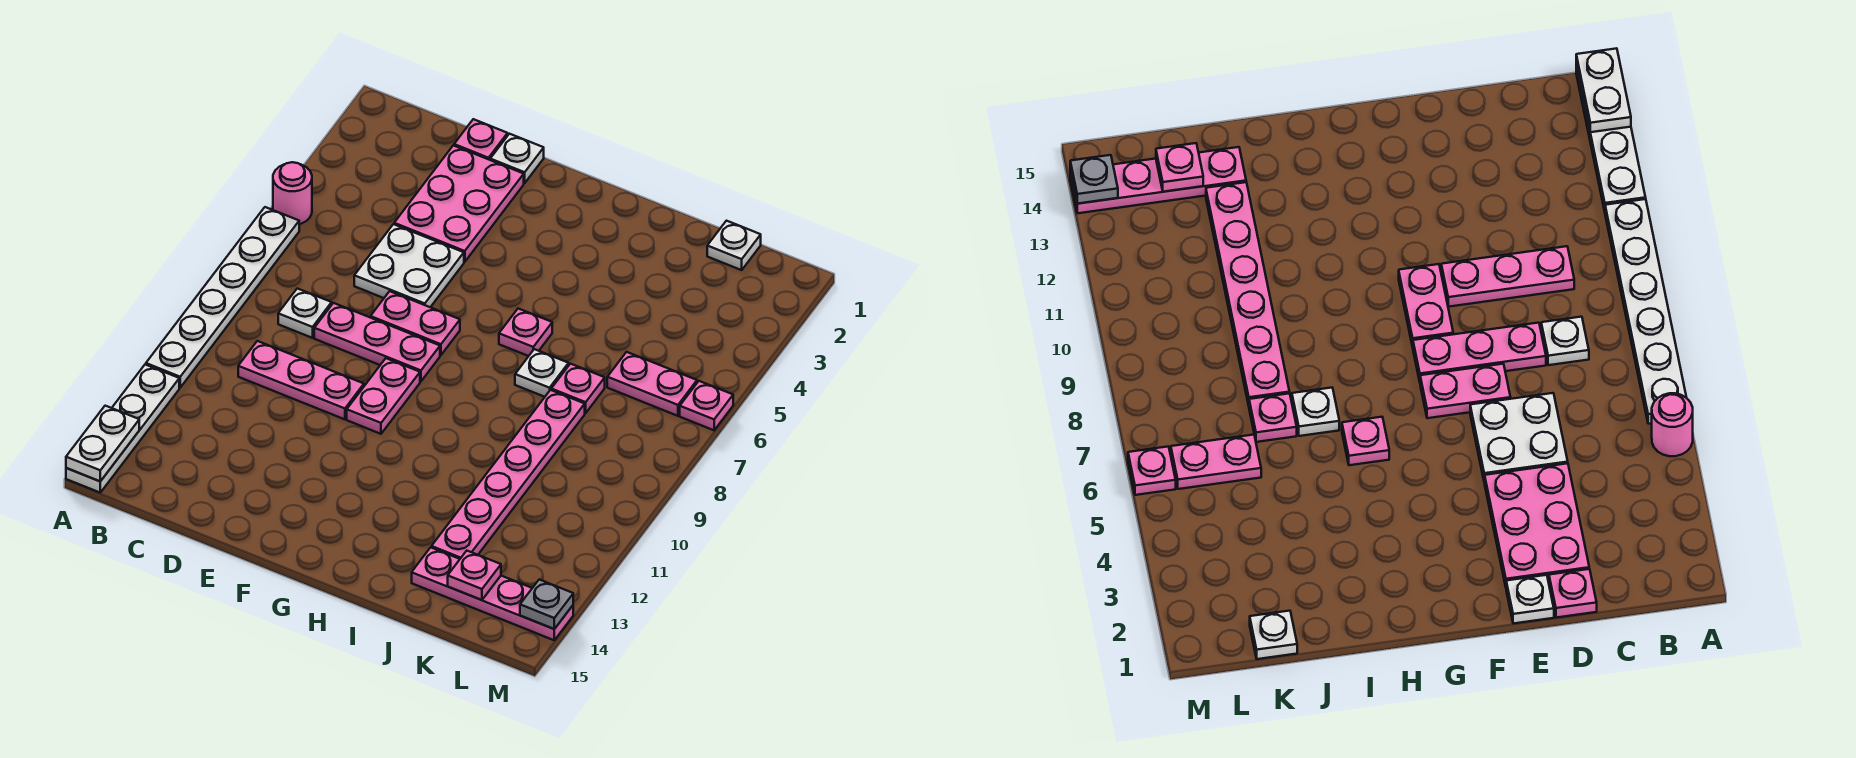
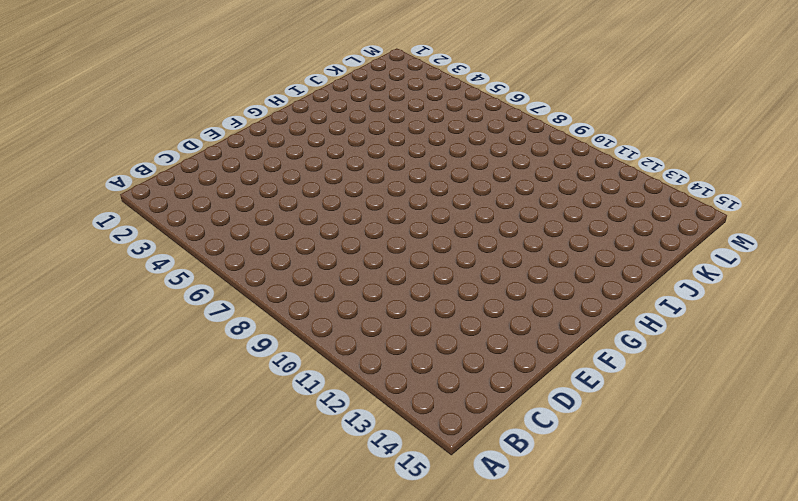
none -> pink round brick A5 level 1
none -> white plate A6:A11 level 1
none -> white plate A12:A15 level 1

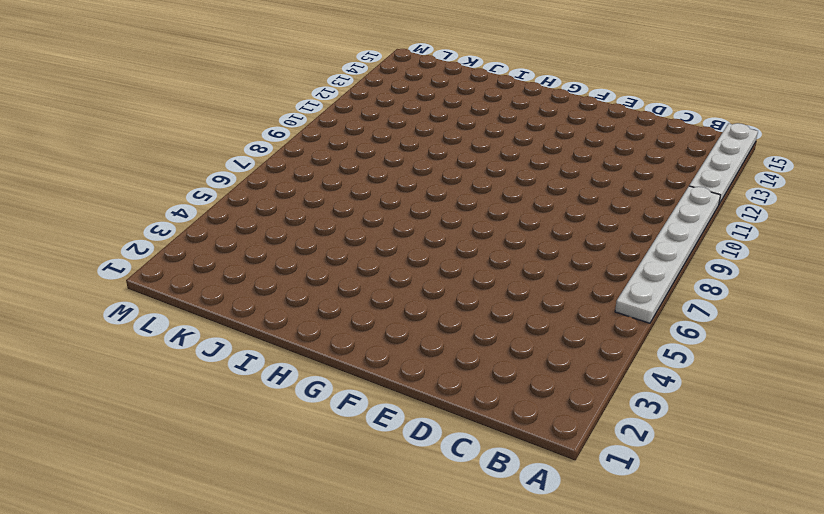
none -> pink round brick A5 level 1
none -> white plate C8 level 1
none -> pink plate C10:E10 level 1

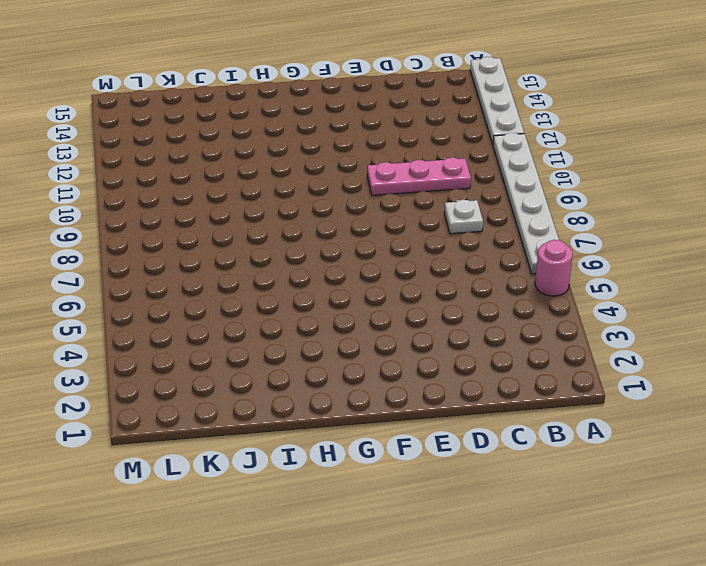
none -> pink plate D1 level 1
none -> pink plate D2:E4 level 1
none -> white plate D5:E6 level 1

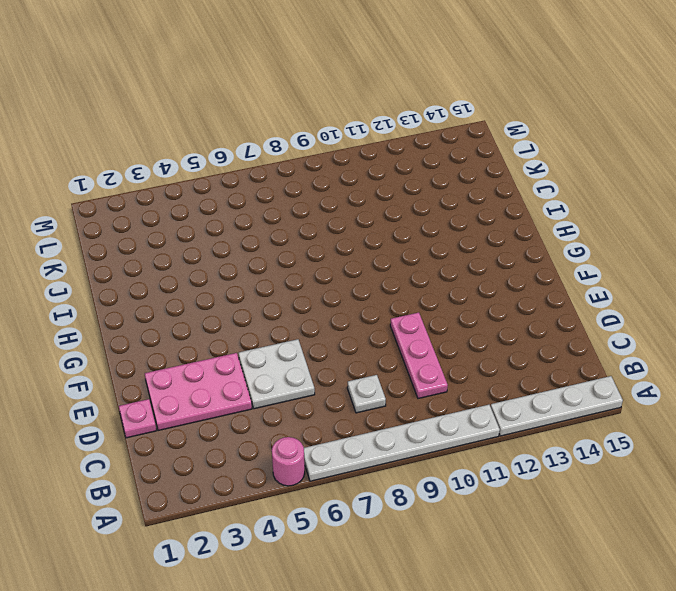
none -> pink plate D8:F8 level 1
none -> white plate E1 level 1
none -> pink plate E7:F7 level 1

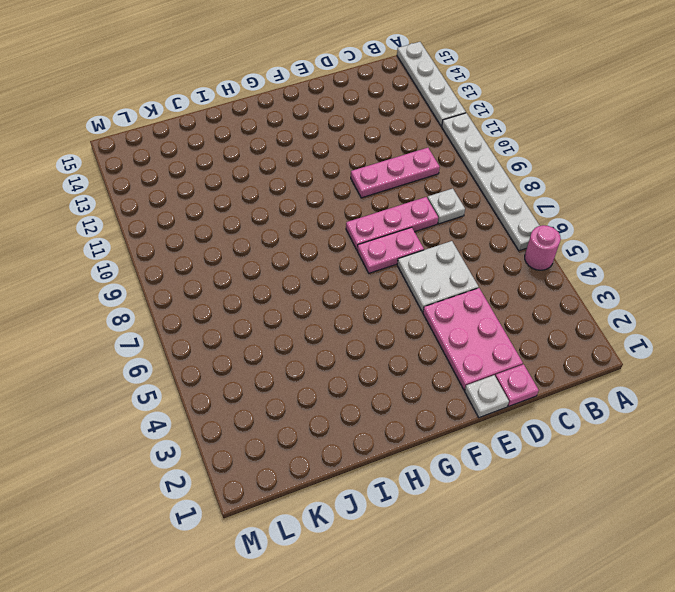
none -> pink plate F9:F10 level 1
none -> pink plate H6 level 1
none -> white plate I7 level 1

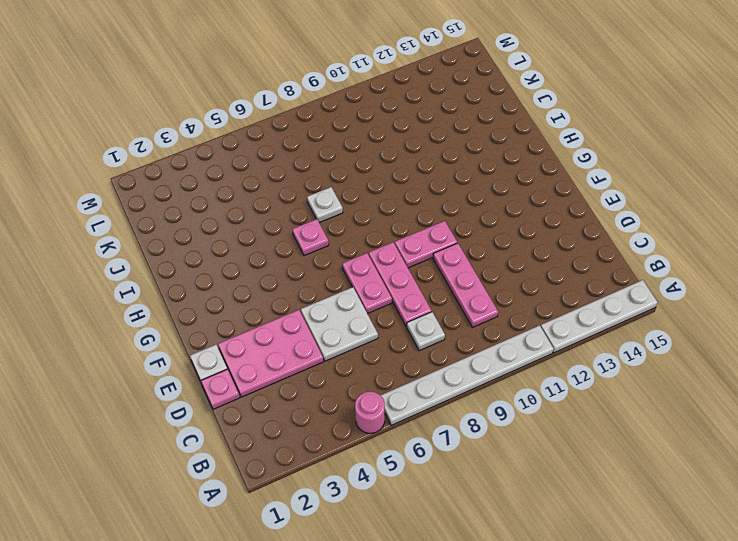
none -> pink plate J7 level 1
none -> pink plate J8:J13 level 1
none -> pink plate J14:M14 level 1

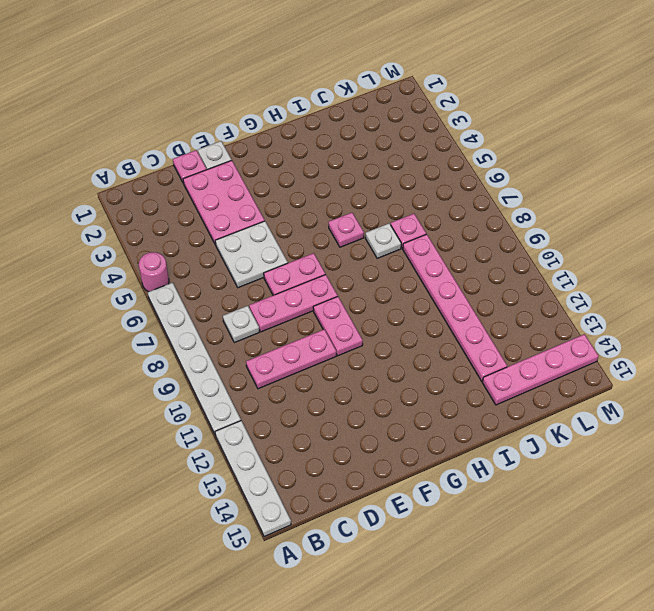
none -> white plate K1 level 1
none -> pink plate K6:L6 level 1
none -> pink plate M6 level 1

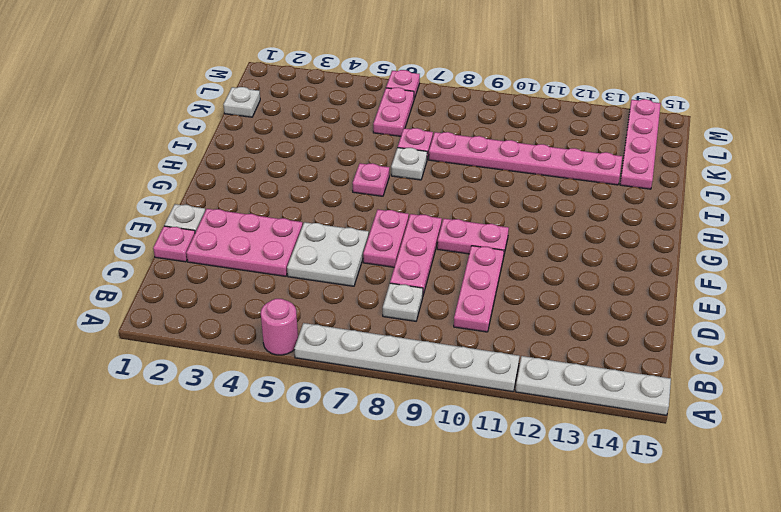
none -> white plate A14:A15 level 2
none -> pink plate K14 level 2
none -> grey plate M14 level 2

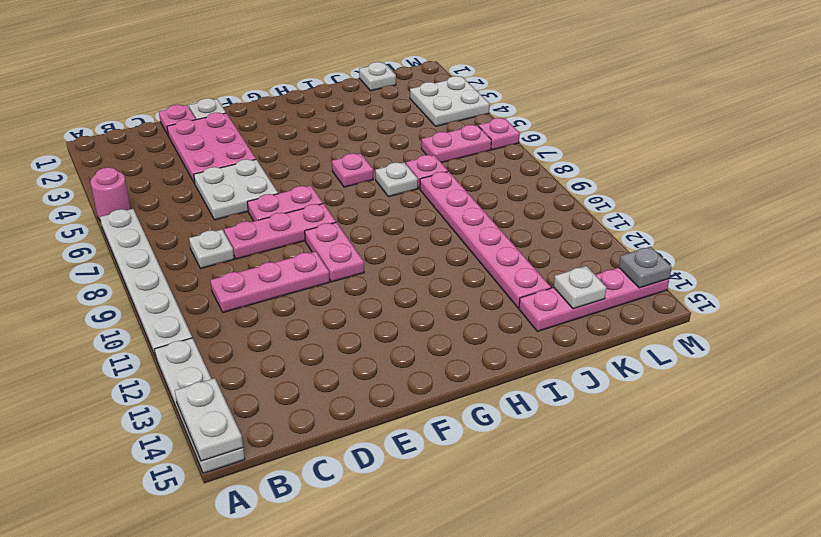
white plate K14 level 2 -> pink plate K14 level 2
white plate L3:M4 level 1 -> none

